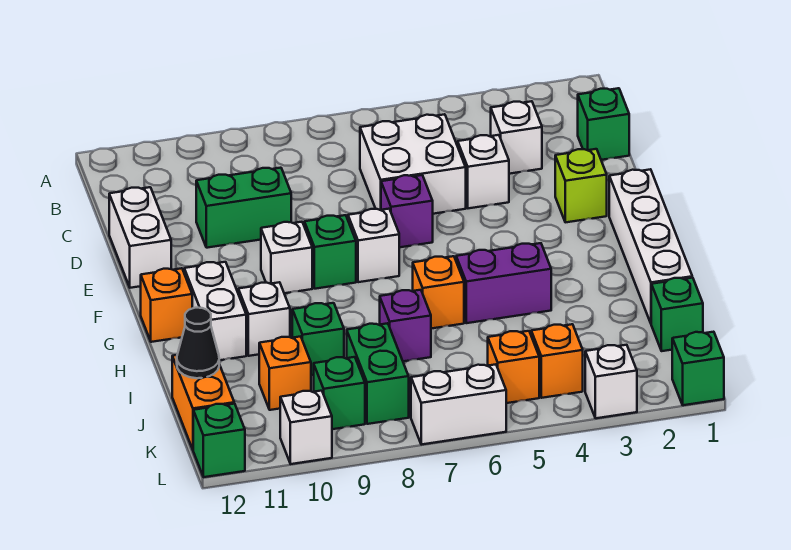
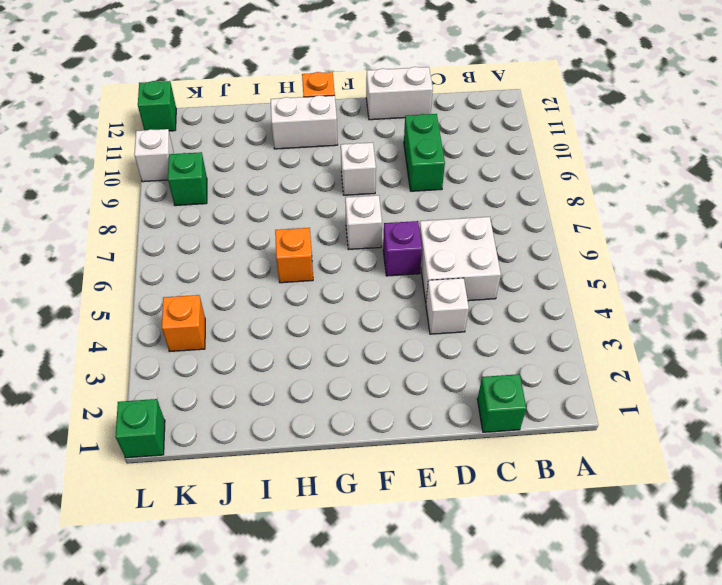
none -> white brick C3 level 1
none -> lime brick E2 level 1
none -> white brick F1:I1 level 1
none -> green brick F8 level 1

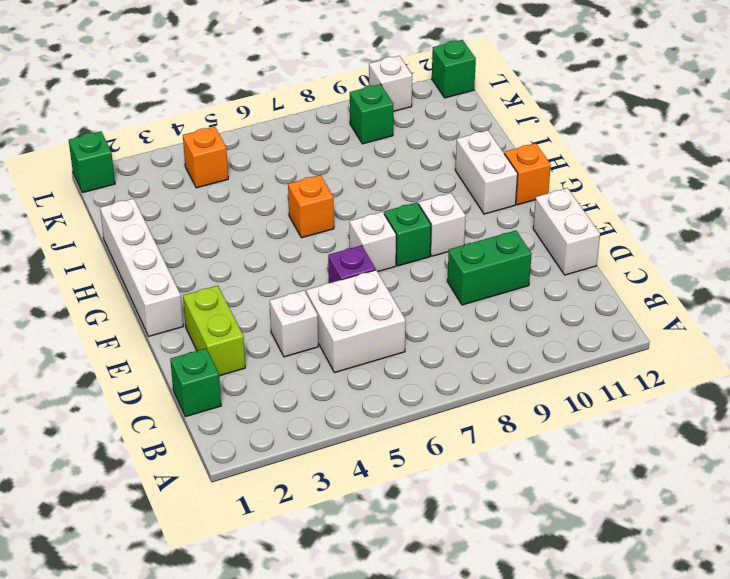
lime brick D2:E2 level 1 -> lime brick E2 level 1
none -> white brick C3 level 1
none -> purple brick H4:H5 level 1
none -> white brick H10 level 1
none -> purple brick I7 level 1

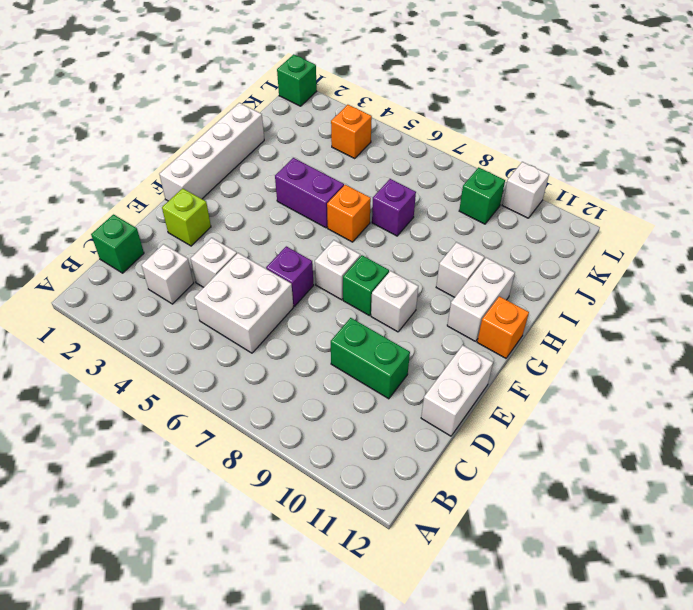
none -> green brick I9 level 1
none -> green brick J1 level 1
none -> green brick J8:K8 level 1
none -> orange brick J10 level 1

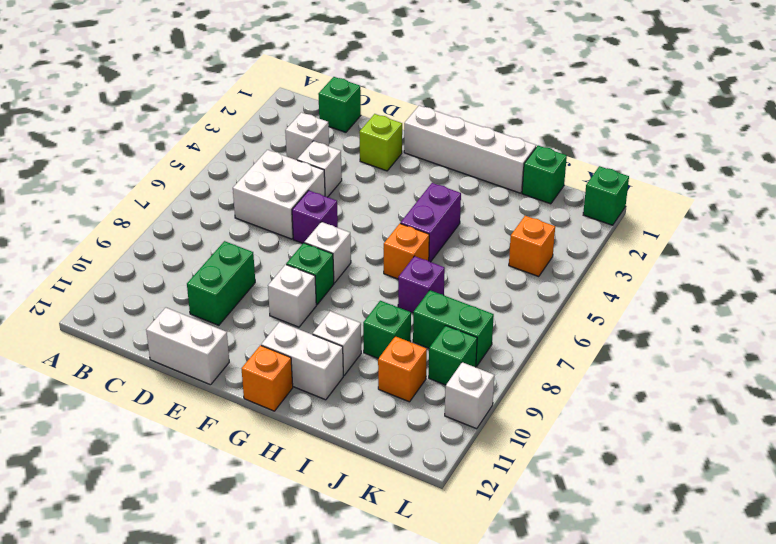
none -> orange brick J12:K12 level 1
none -> orange brick K5 level 1
none -> white brick L3 level 1
none -> white brick L6:L7 level 1

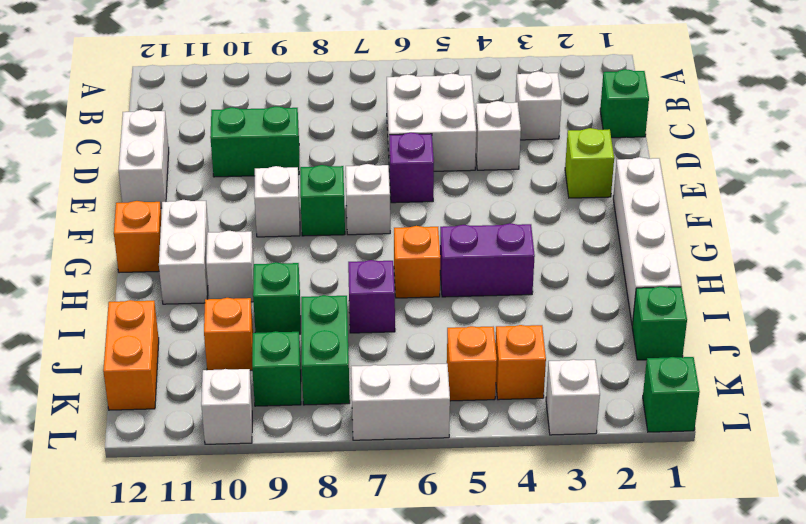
none -> green brick L12 level 1
none -> black cone J12 level 2

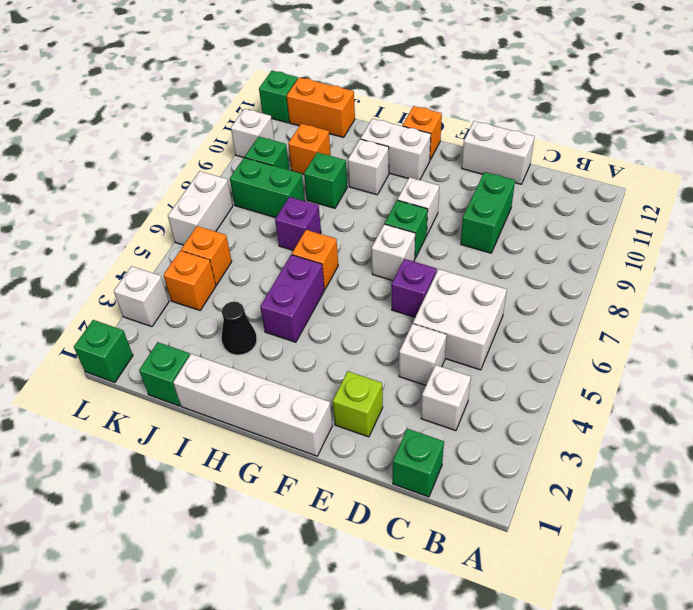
black cone I3 level 1 -> black cone J12 level 2

